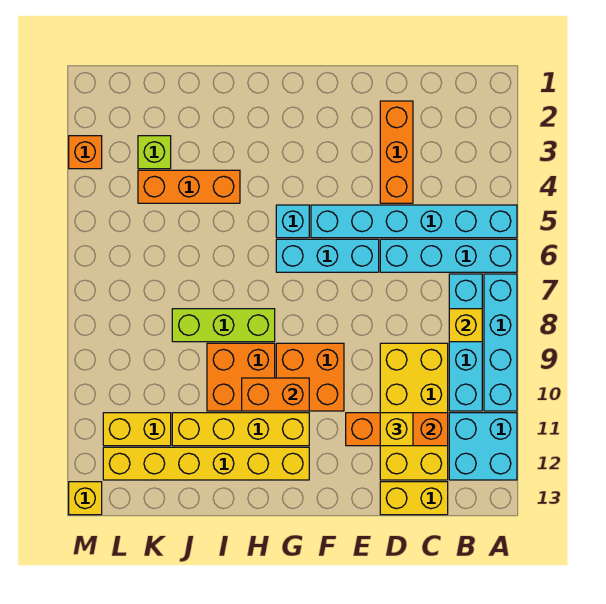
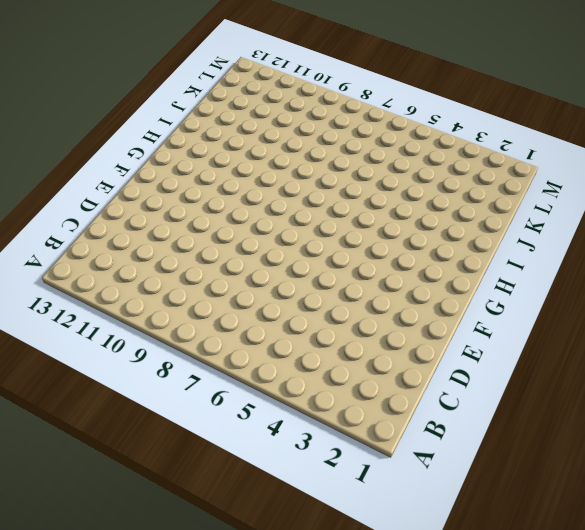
none -> cyan brick A5:F5 level 1
none -> cyan brick A6:D6 level 1
none -> cyan brick A7:A10 level 1

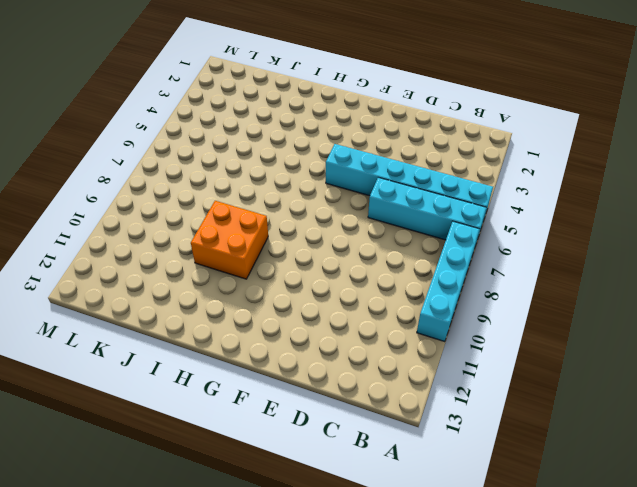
none -> cyan brick A11:B12 level 1
none -> cyan brick B7:B10 level 1
none -> yellow brick C9:D12 level 1

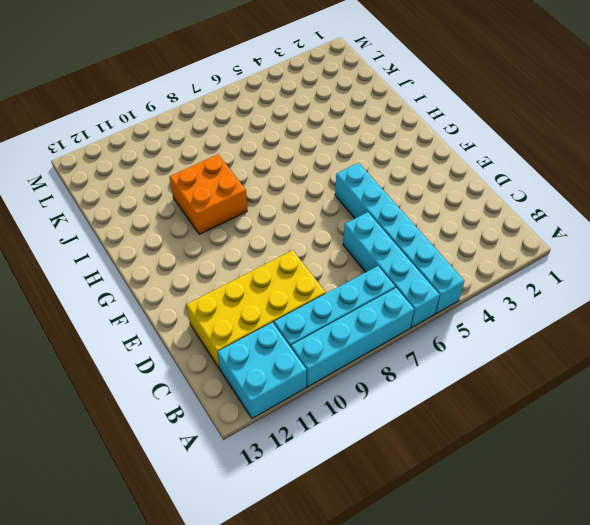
none -> yellow brick C13:D13 level 1
none -> orange brick D2:D4 level 1
none -> cyan brick E6:G6 level 1

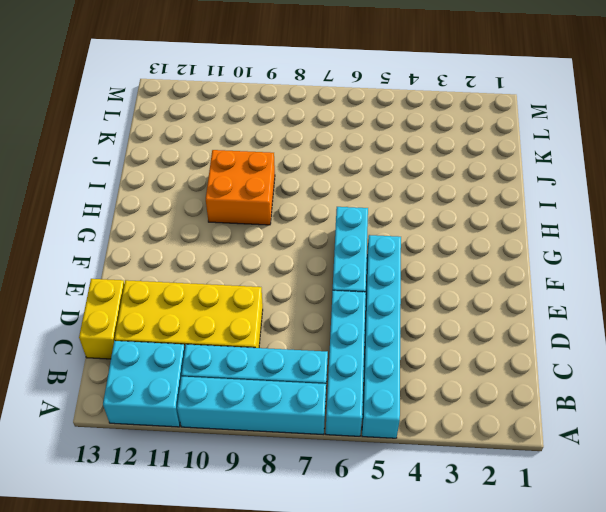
none -> orange brick D2:D4 level 1
none -> orange brick F9:G10 level 1
none -> cyan brick G5 level 1

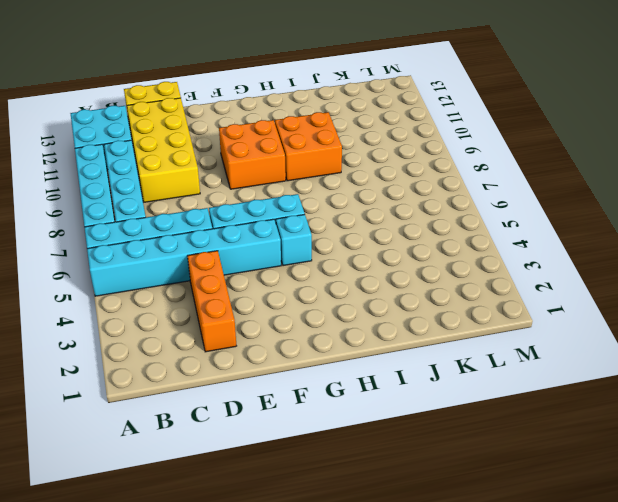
none -> yellow brick G11:J11 level 1
none -> yellow brick G12:L12 level 1
none -> lime brick H8:J8 level 1

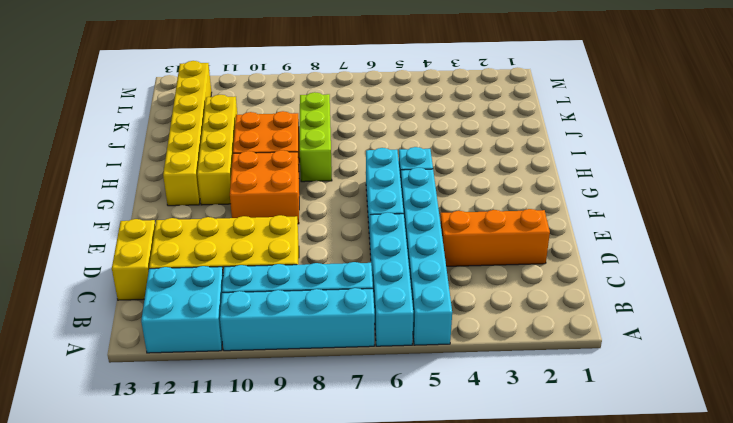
none -> orange brick I4:K4 level 1
none -> lime brick K3 level 1
none -> yellow brick K11:L11 level 1

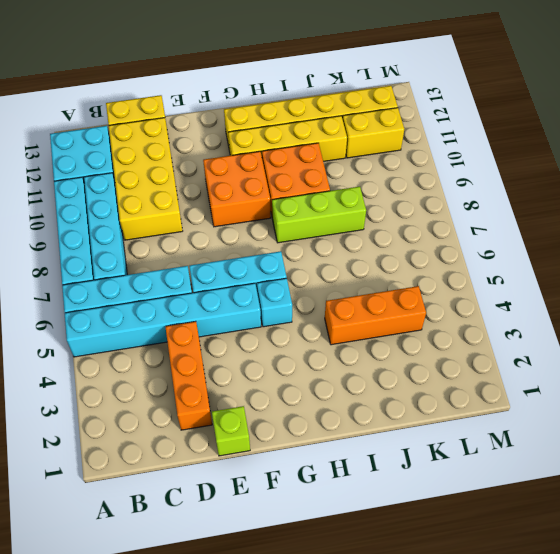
lime brick E1 level 1 -> lime brick K3 level 1
none -> orange brick M3 level 1
none -> yellow brick M13 level 1
none -> yellow brick B8 level 2

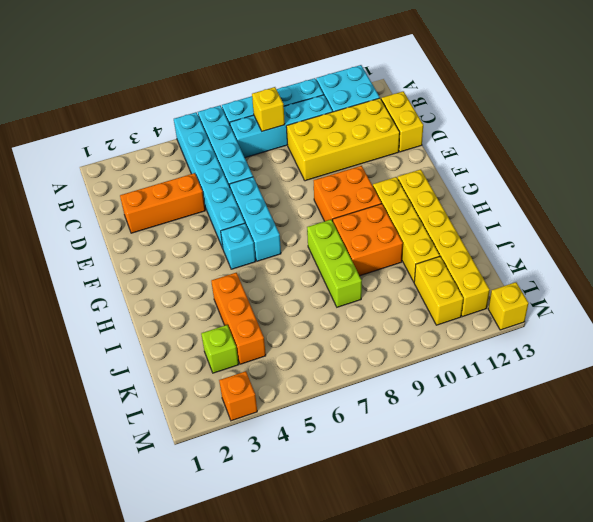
none -> orange brick C11:E11 level 2
none -> orange brick G10:H10 level 2
none -> yellow brick D11 level 3

